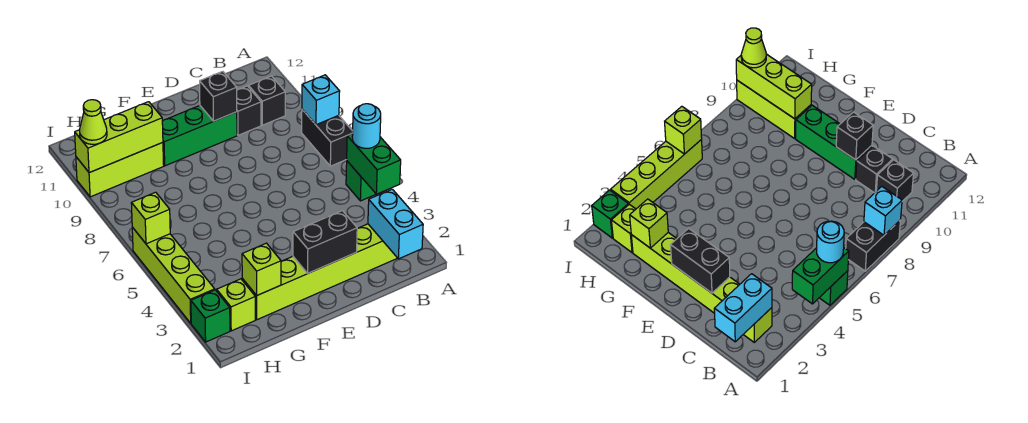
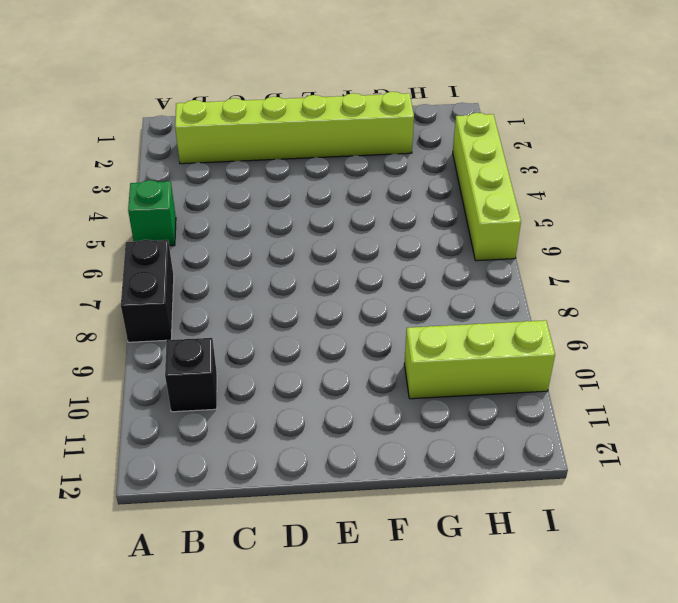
none -> black brick C10 level 1
none -> green brick D10:F10 level 1
none -> lime brick H2 level 1

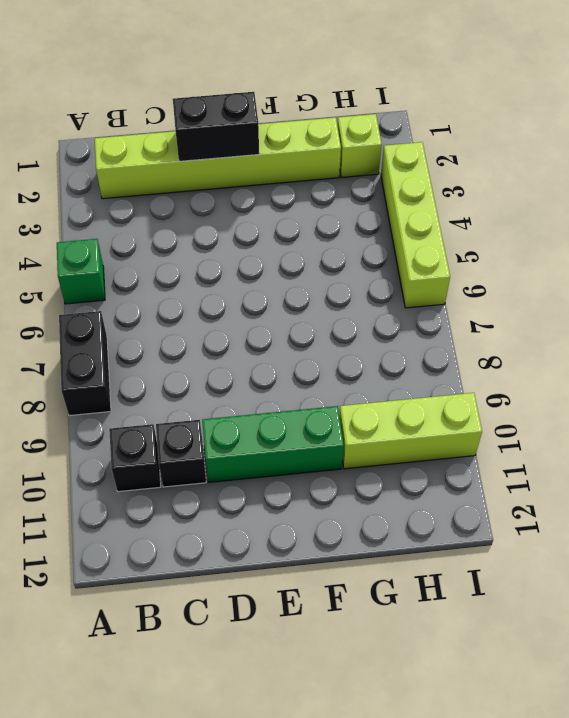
none -> green brick I2 level 1
none -> green brick A4:A5 level 2
none -> cyan brick A8 level 2

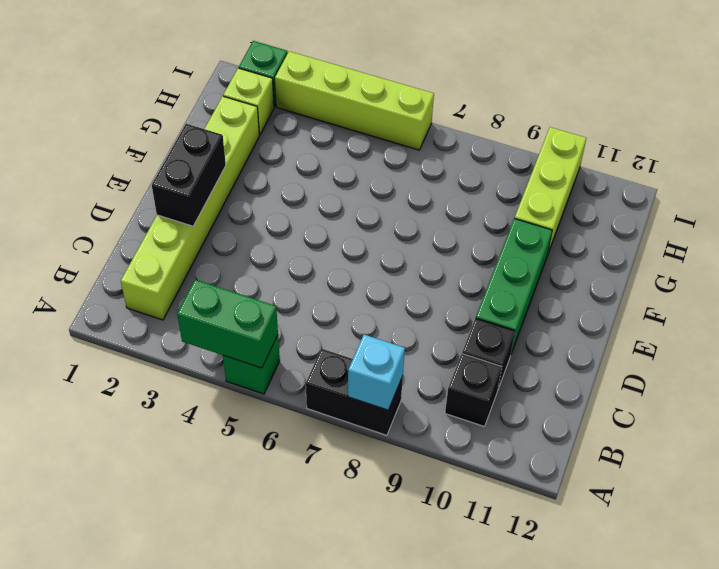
none -> cyan brick B1:B2 level 2
none -> black brick D10 level 2
none -> lime brick G2 level 2

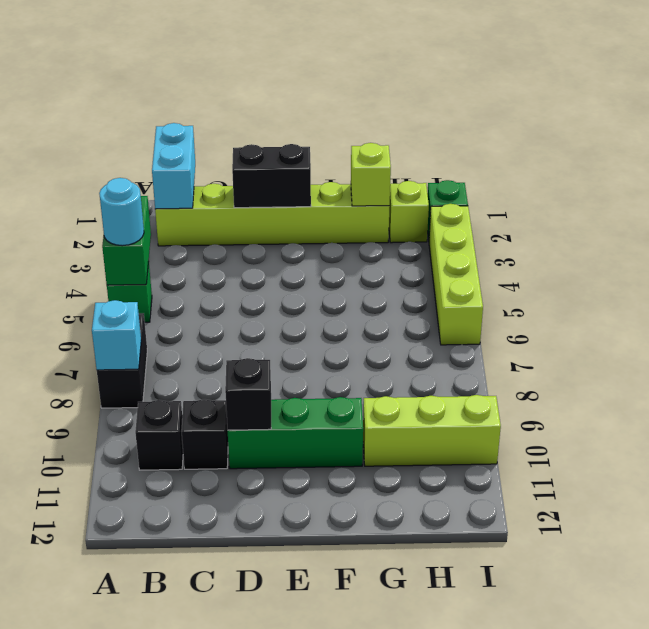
none -> lime brick G10:I10 level 2
none -> lime brick I6 level 2
none -> lime cone I10 level 3

